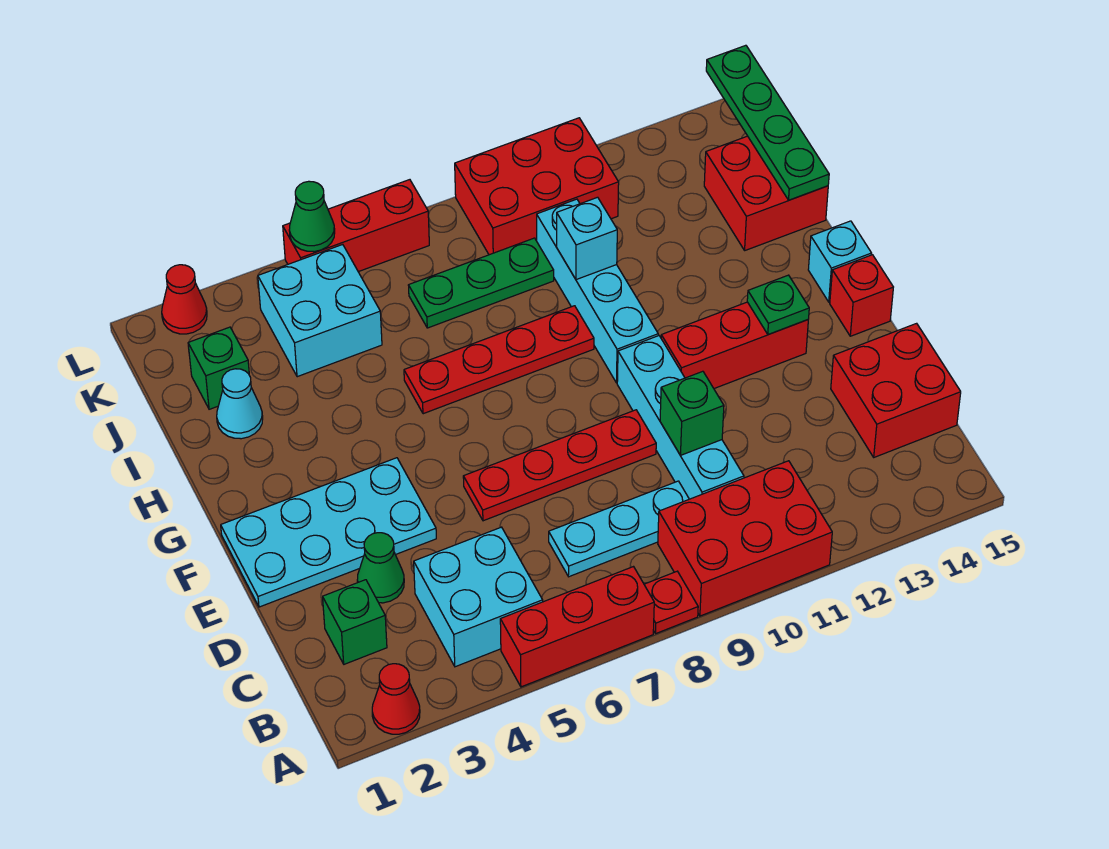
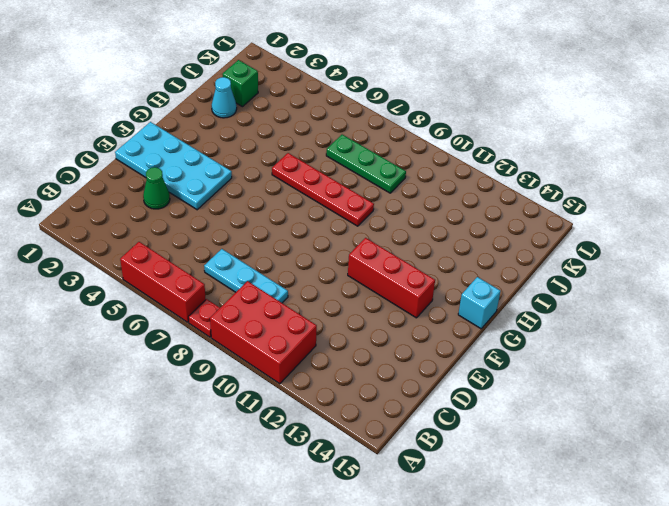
none -> red cone A2 level 1
none -> cyan brick B4:C5 level 1
none -> green brick C2 level 1
none -> cyan brick C10:F10 level 1

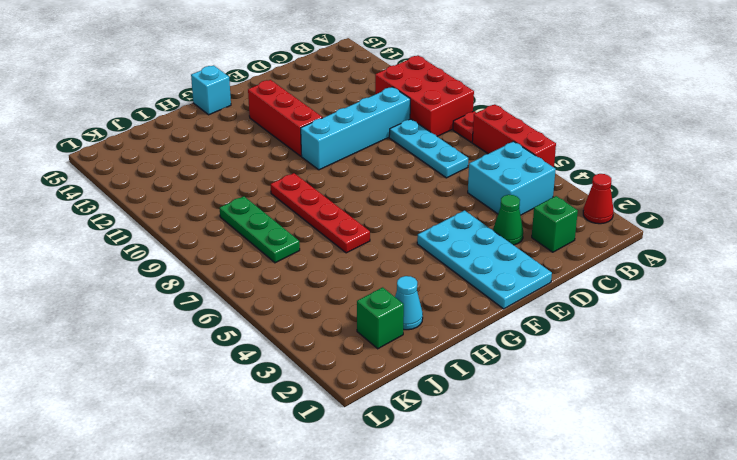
none -> red brick C14:D15 level 1
none -> red plate E6:E9 level 1
none -> red brick F15 level 1
none -> cyan brick G10:J10 level 1

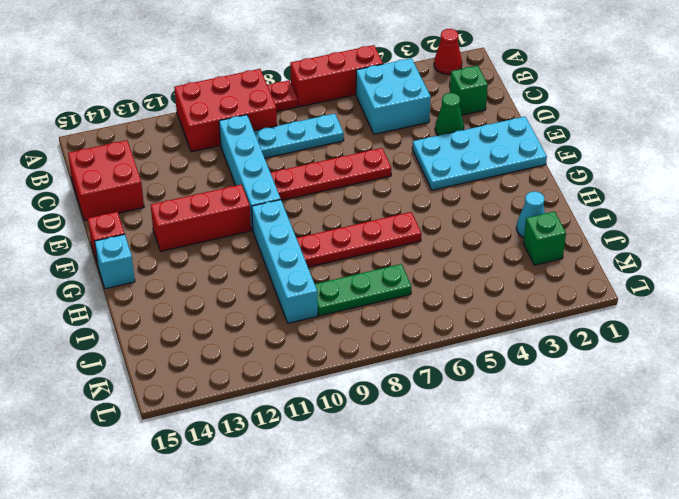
none -> red brick I14:J15 level 1
none -> cyan brick J4:K5 level 1
none -> red brick K9:L11 level 1
none -> red cone L2 level 1

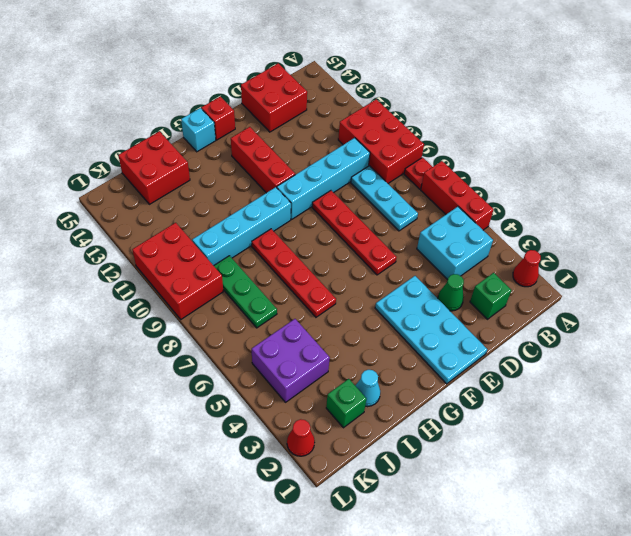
purple brick J4:K5 level 1 -> cyan brick J4:K5 level 1
none -> red brick L5:L7 level 1
none -> green brick D10 level 2
none -> green plate F13 level 2
none -> cyan brick I10 level 2

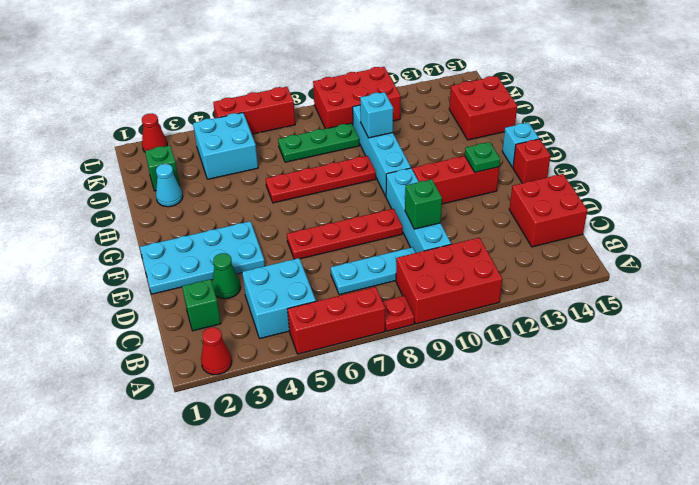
none -> green plate I15:L15 level 2
none -> green cone L5 level 2

